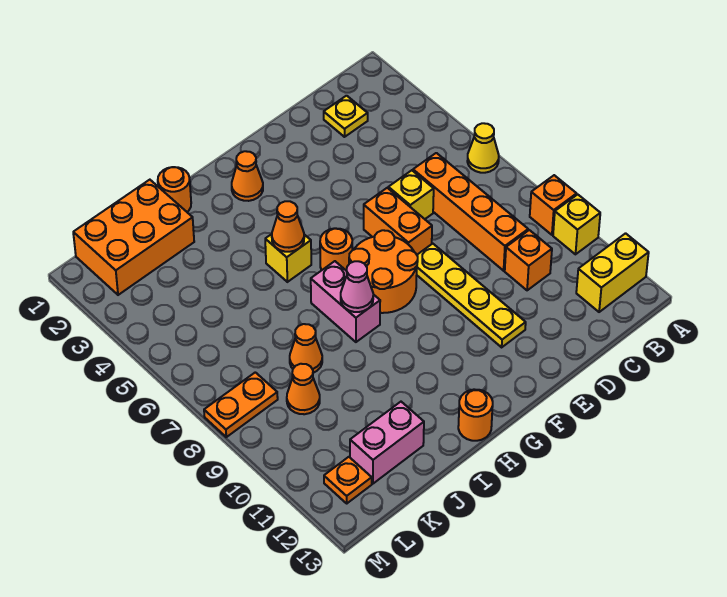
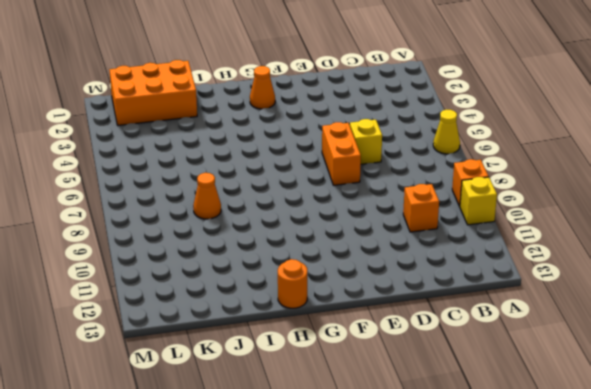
none -> yellow brick A12:B12 level 1
none -> yellow plate C2 level 1
none -> orange brick C6:C9 level 1

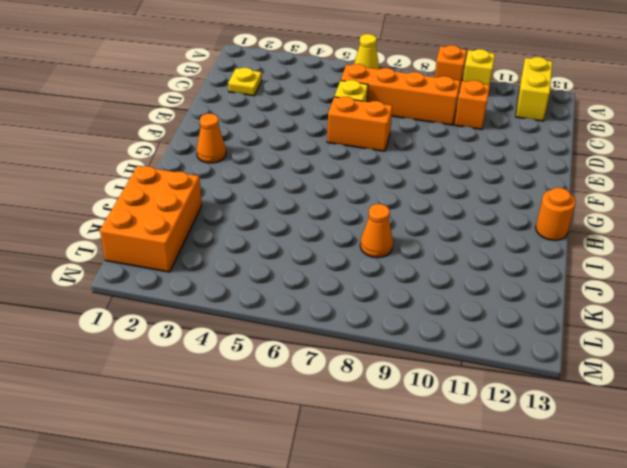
none -> yellow plate E8:E11 level 1
none -> orange round brick F7:G8 level 1
none -> orange round brick G6 level 1

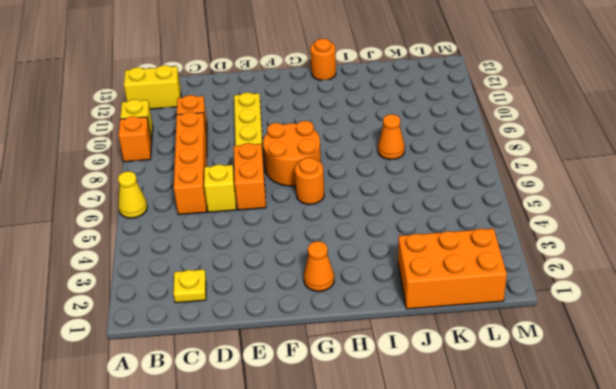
none -> yellow brick H5 level 1
none -> pink brick H7:H8 level 1
none -> orange round brick I1 level 1

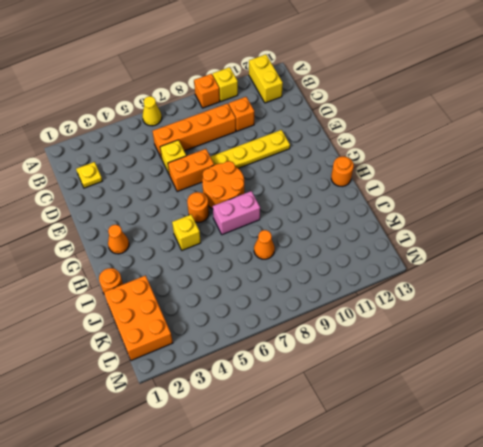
none -> pink brick J12:K12 level 1
none -> orange cone K9 level 1
none -> orange plate L8:M8 level 1

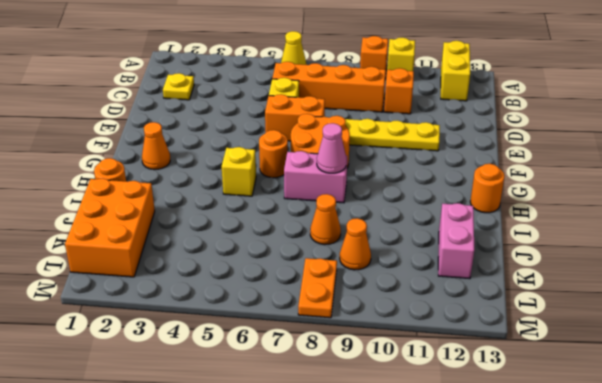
none -> orange plate L12 level 1
none -> orange cone H5 level 2

